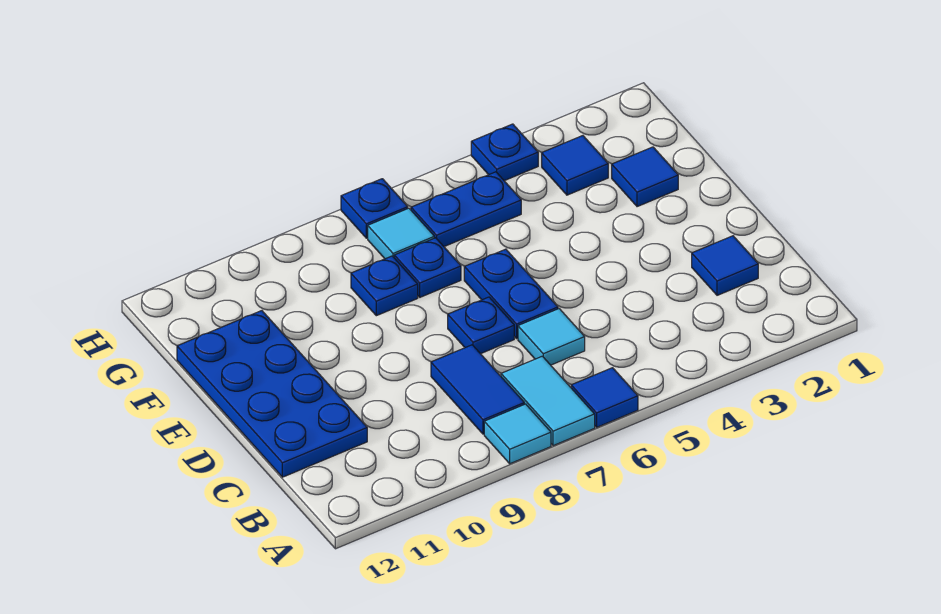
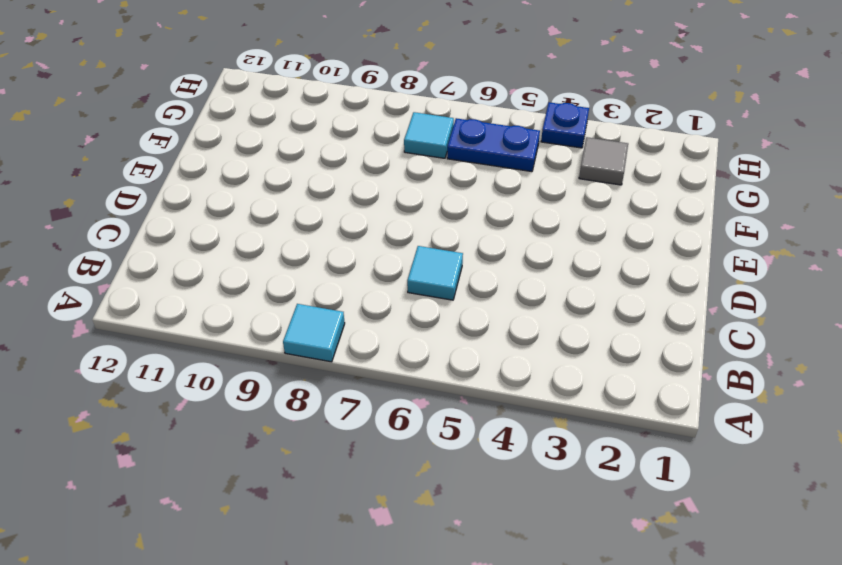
grey tile G3 level 1 -> blue tile G3 level 1
none -> blue tile A6 level 1
none -> cyan tile A7:B7 level 1
none -> blue tile B8:C8 level 1

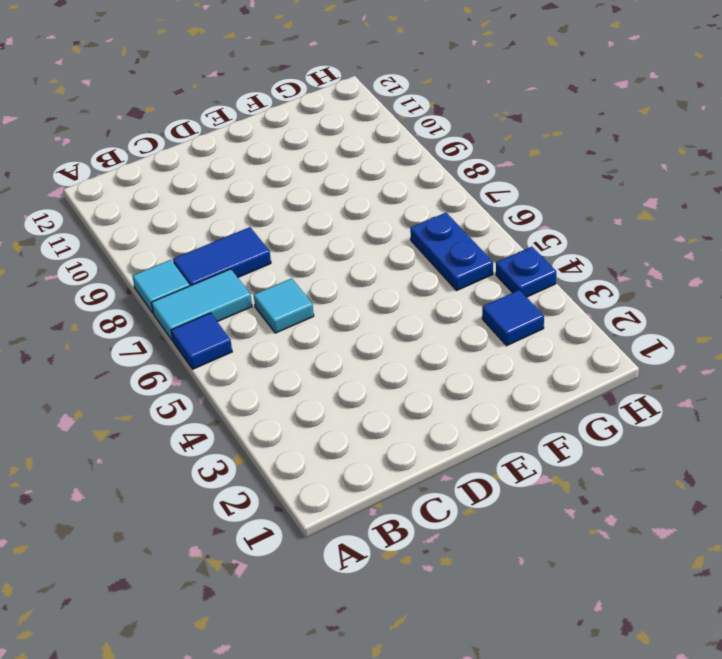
none -> blue tile C2 level 1
none -> blue plate C11:F12 level 1
none -> blue plate D6:E6 level 1

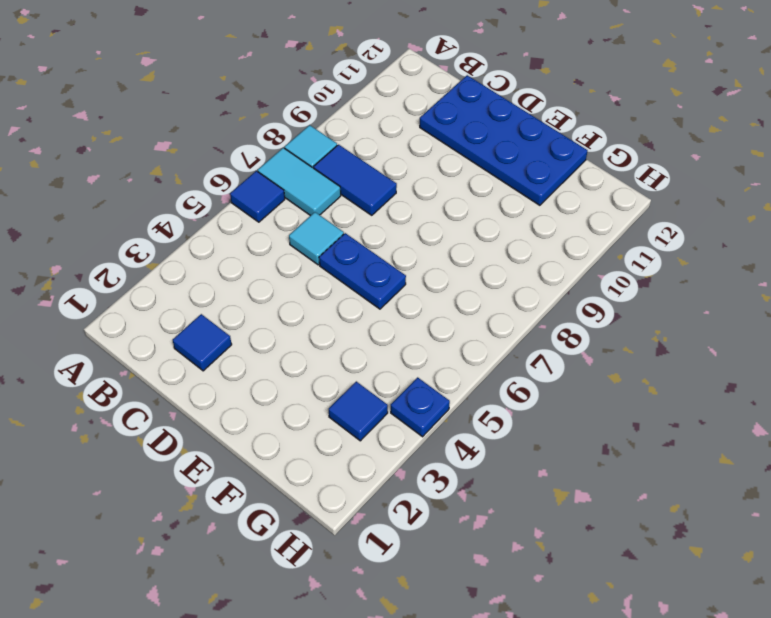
none -> blue plate D7 level 1
none -> blue tile F2 level 1
none -> blue plate F7 level 1

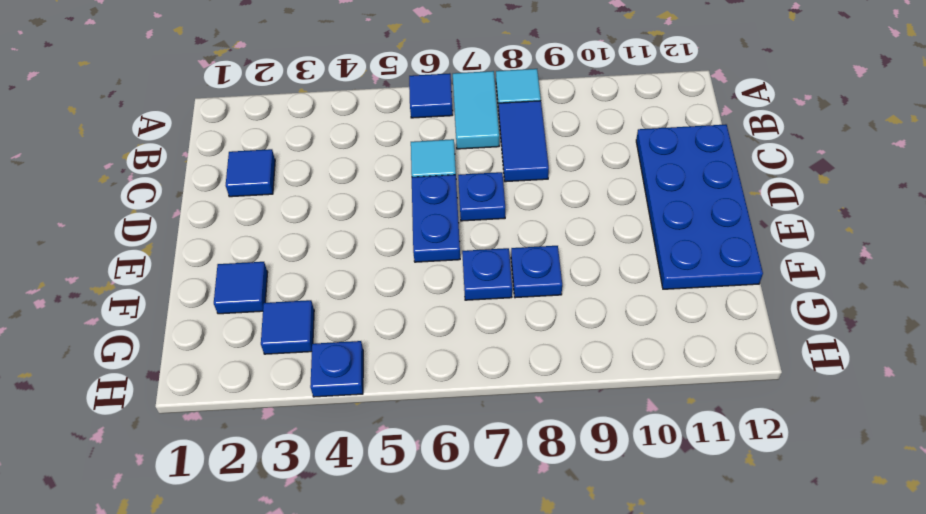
none -> blue plate G5:G6 level 1
none -> cyan tile G7 level 1
none -> blue plate H7 level 1

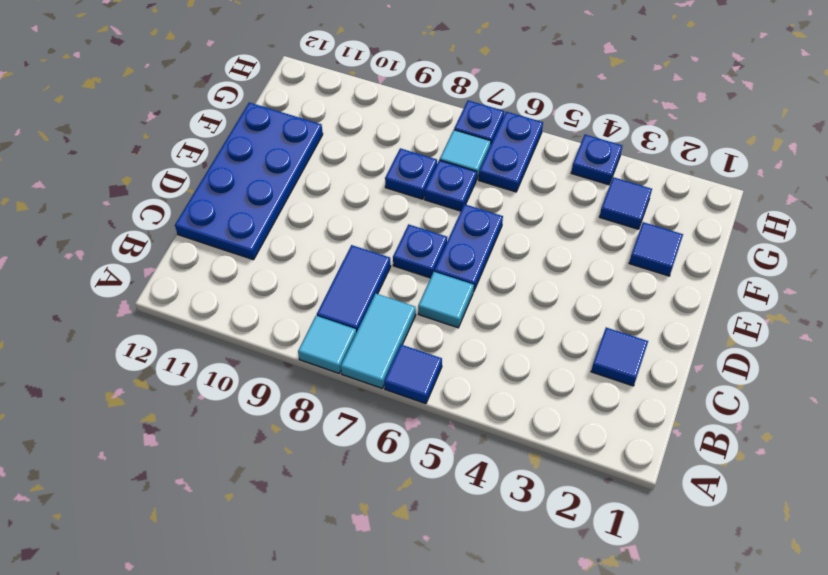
blue plate G6:H6 level 1 -> blue plate G5:G6 level 1

